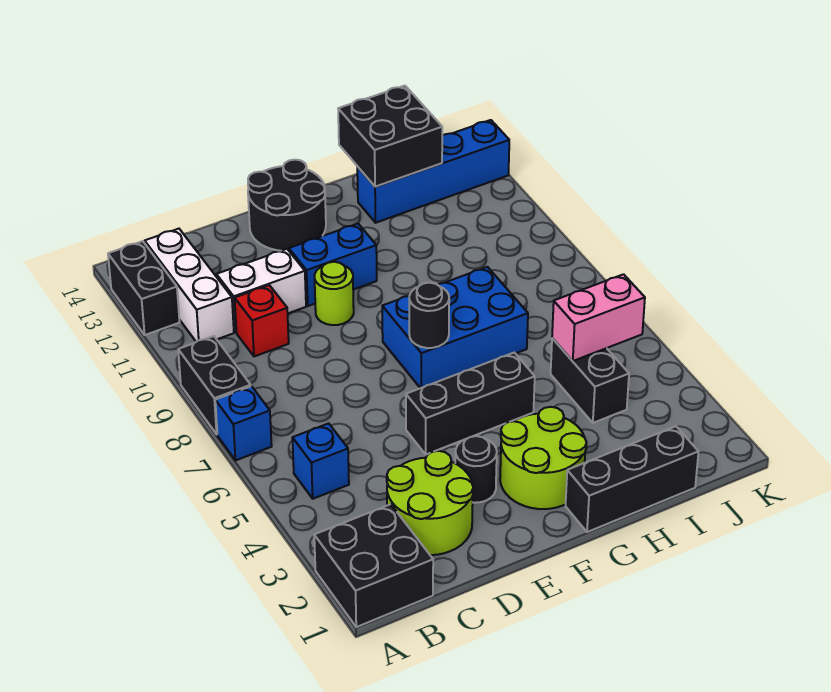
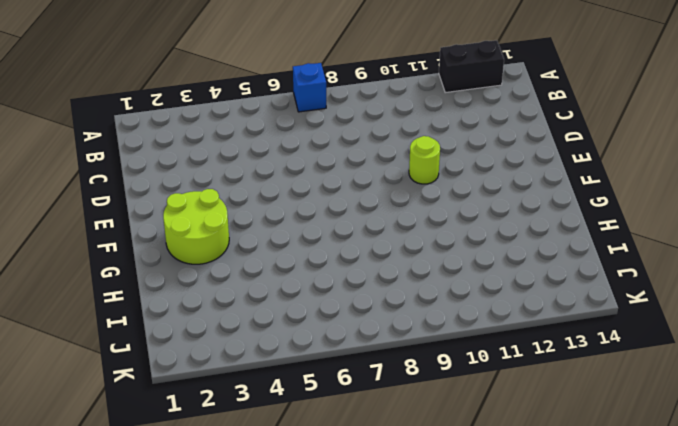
none -> black brick A1:B2 level 1
none -> black brick A8:A9 level 1
none -> blue brick B5 level 1

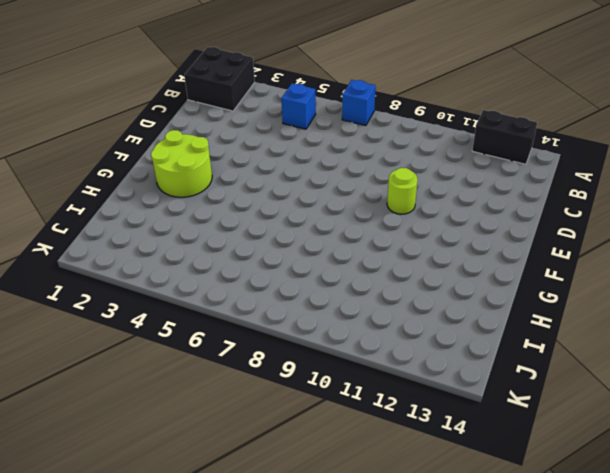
none -> black brick A8:A9 level 1
none -> white brick B11:B13 level 1
none -> lime round brick C2:D3 level 1

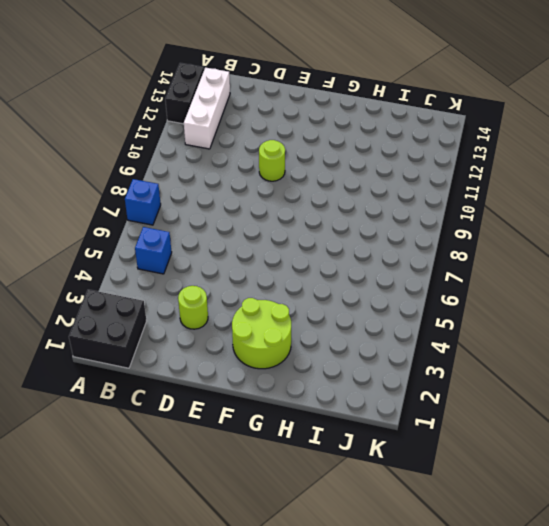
lime round brick D3 level 1 -> lime round brick C2:D3 level 1
none -> black brick A8:A9 level 1
none -> red brick C10 level 1
none -> white brick C11:D11 level 1

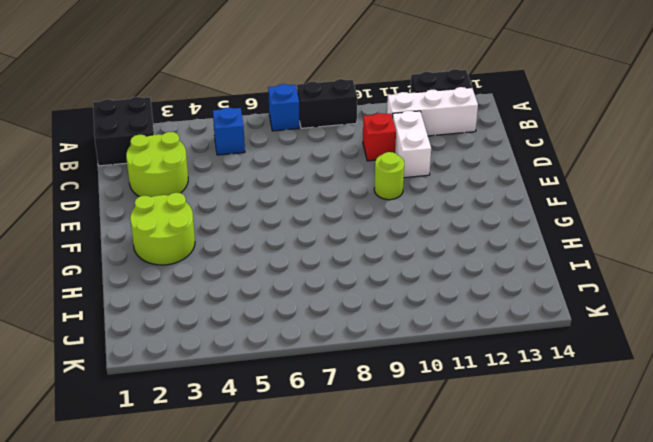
none -> black round brick E3 level 1
none -> black brick E5:G5 level 1
none -> blue brick E11:F11 level 1

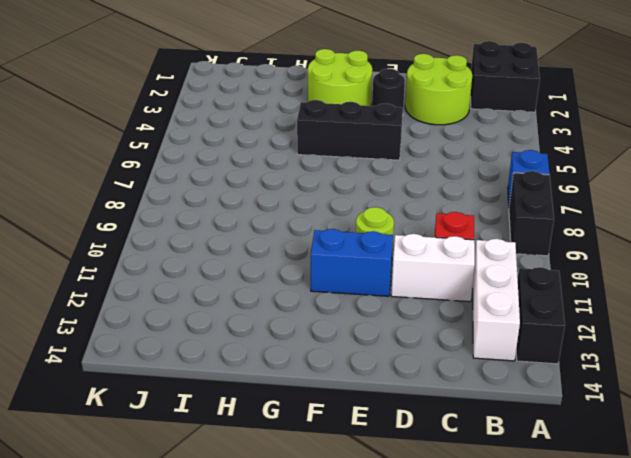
none -> blue brick B5 level 1
none -> black round brick E13:F14 level 1
none -> blue brick F7:H8 level 1

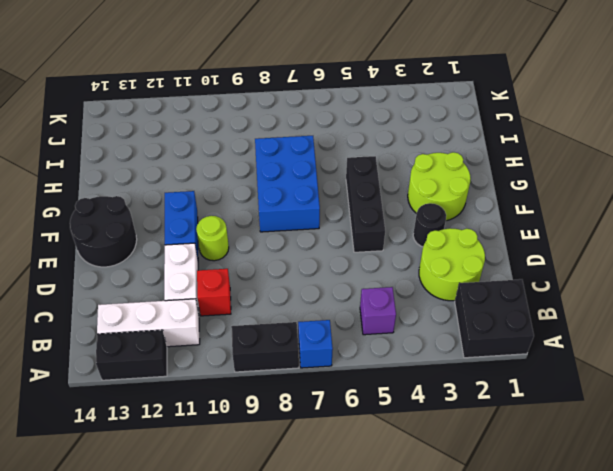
purple brick B5 level 1 -> blue brick B5 level 1
none -> black brick G1:I1 level 1
none -> blue brick H13:K13 level 1
none -> black brick I4:I5 level 1

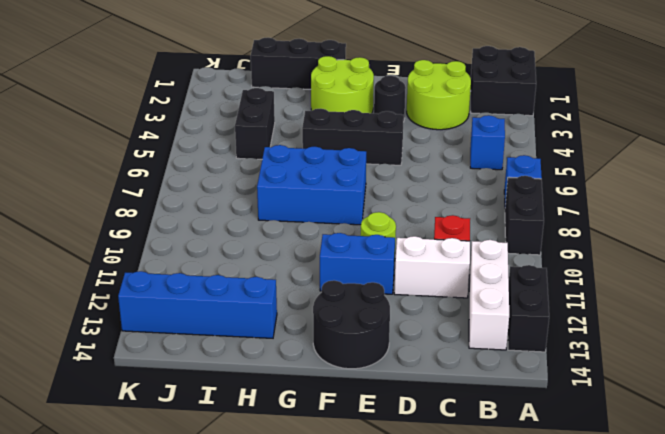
none -> black round brick F7 level 2
none -> black brick H13:I14 level 2
none -> pink brick I5:J5 level 2

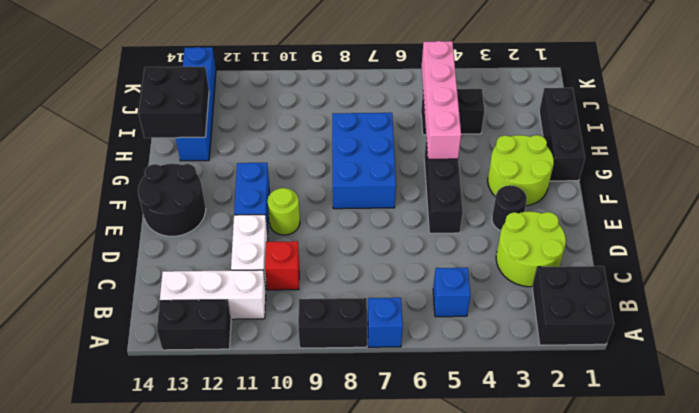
pink brick G5:J5 level 2 -> pink brick I5:J5 level 2
none -> black round brick F7 level 2

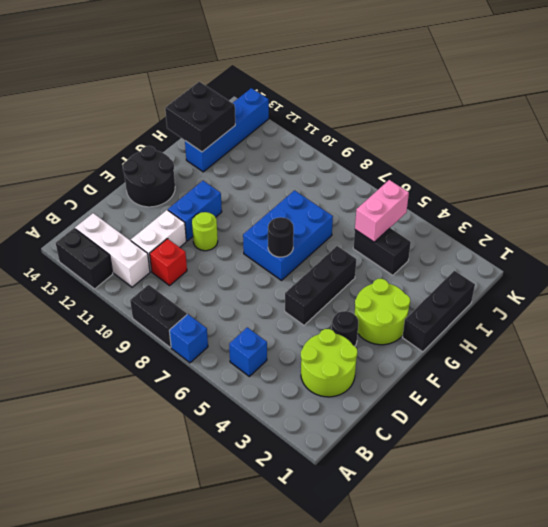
none -> black brick A1:B2 level 1

